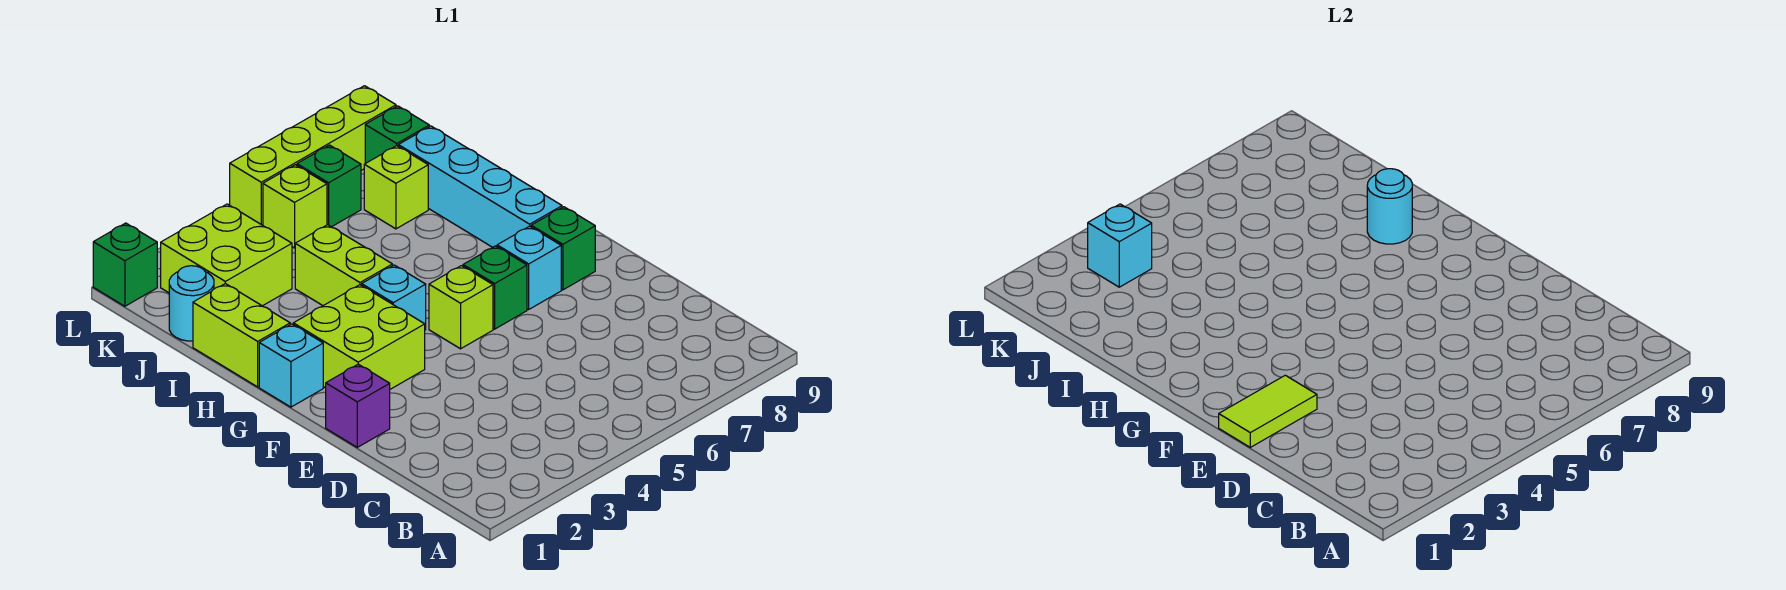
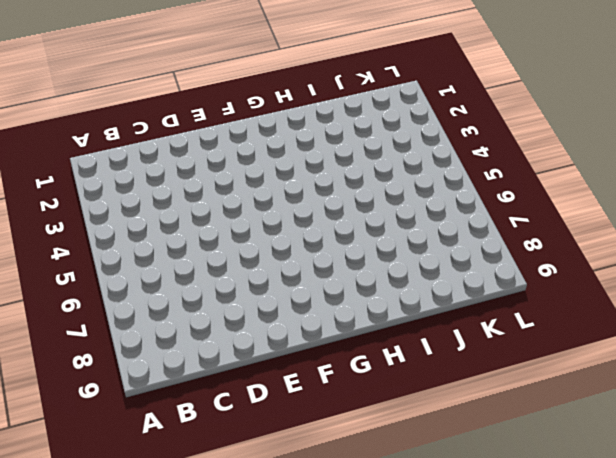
none -> purple brick E1 level 1
none -> lime brick F2:G3 level 1
none -> lime brick F5 level 1

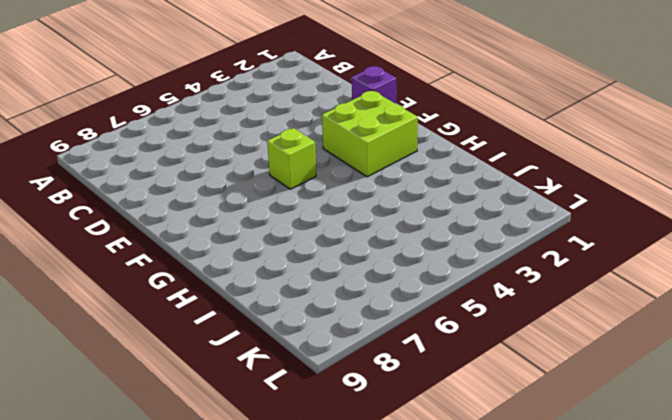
none -> green brick F6 level 1
none -> cyan brick F7 level 1
none -> green brick F8 level 1

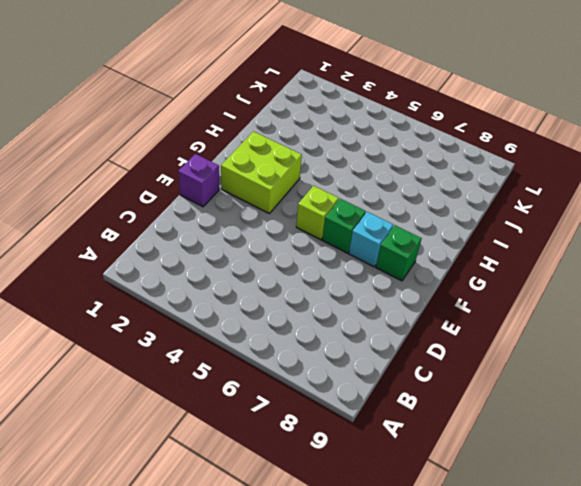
none -> cyan brick G1 level 1
none -> cyan brick G4 level 1
none -> cyan brick G8:J8 level 1

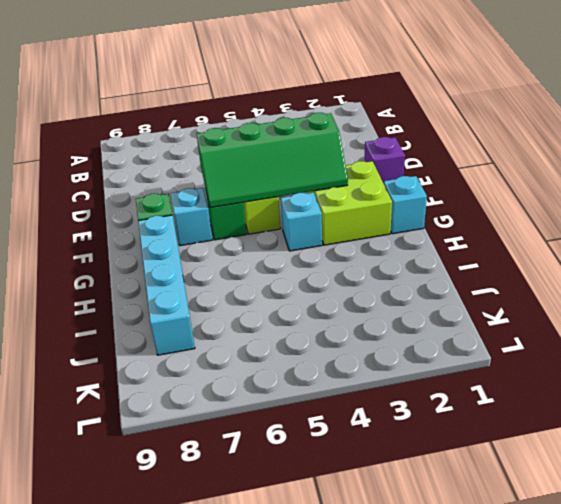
green slope E3:F6 level 2 top E -> none
none -> lime brick H1:I1 level 1
none -> lime brick H4:I4 level 1
none -> cyan round brick J1 level 1

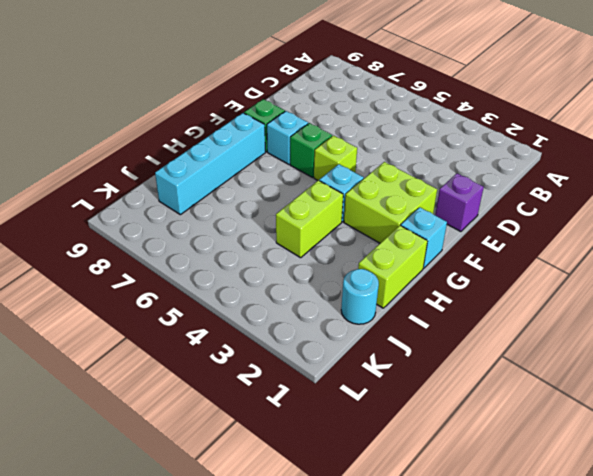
none -> lime brick J2:K3 level 1
none -> lime brick J7 level 1
none -> lime brick K5 level 1

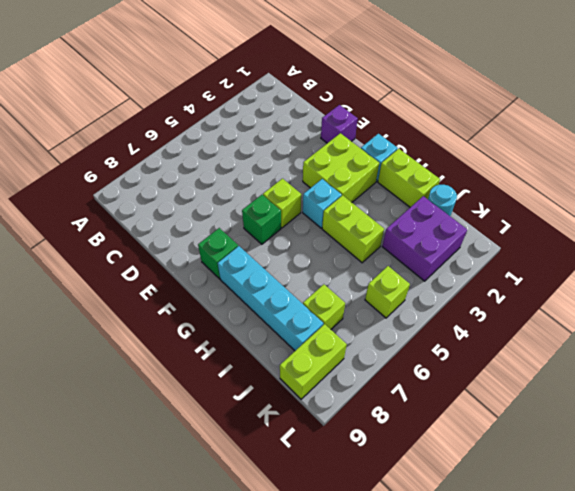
purple brick J2:K3 level 1 -> lime brick J2:K3 level 1
lime brick K8:K9 level 1 -> green brick K8 level 1
none -> cyan brick F7 level 1
none -> green brick K6 level 1
none -> green brick L1 level 1

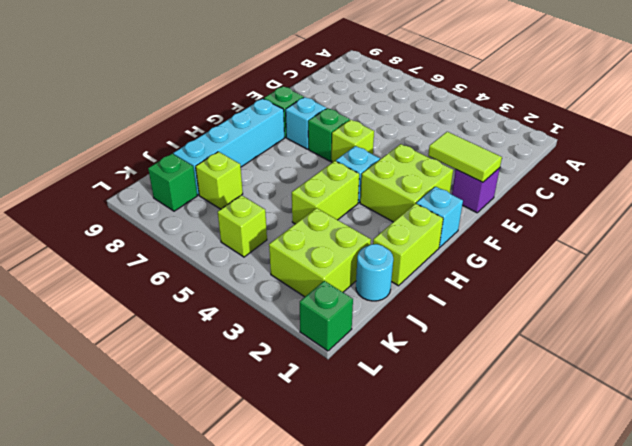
none -> green brick K6 level 1
none -> lime brick L5:L8 level 1
none -> cyan round brick H8 level 2

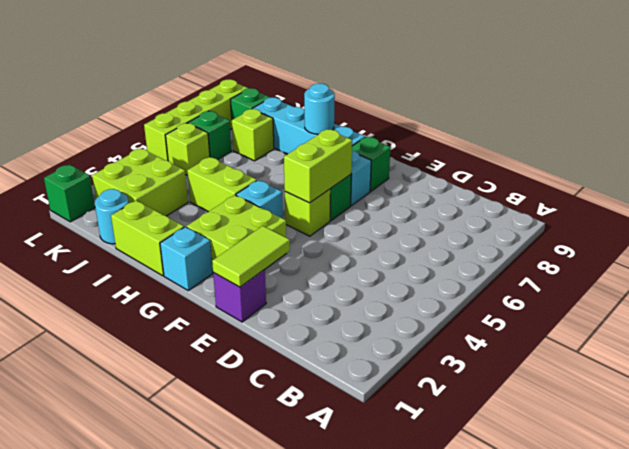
lime brick F5:F6 level 2 -> none
none -> cyan brick K3 level 2

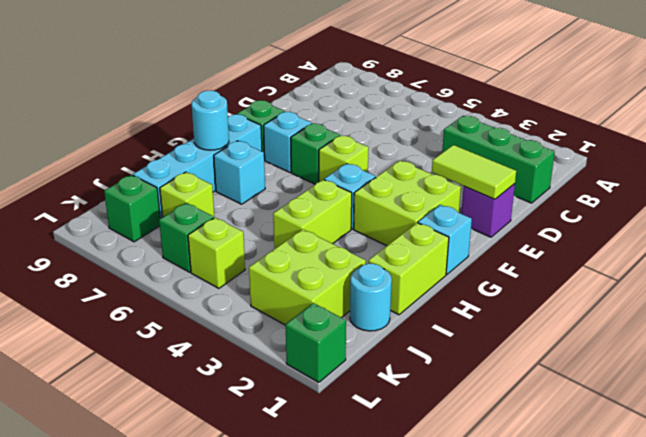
green brick C1:C3 level 1 -> none
cyan brick H7 level 1 -> cyan brick K3 level 2
none -> lime brick L5:L8 level 1

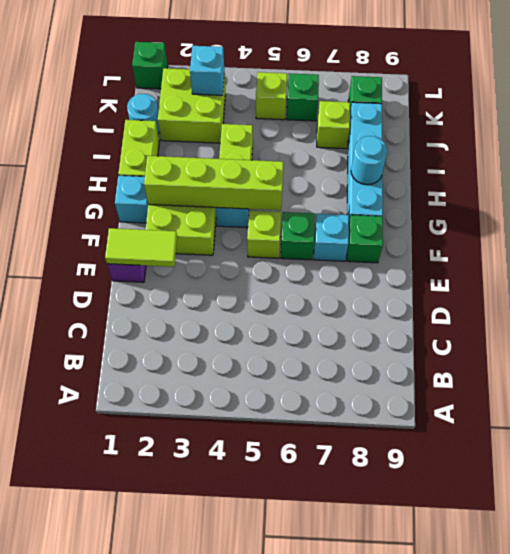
lime brick G2:G5 level 2 -> lime brick L5:L8 level 1

